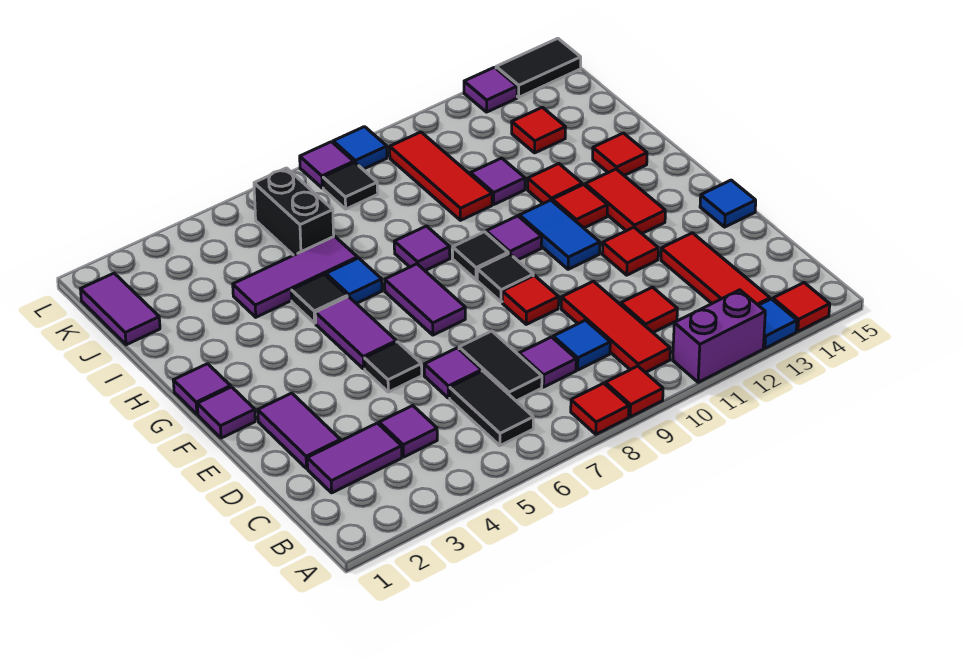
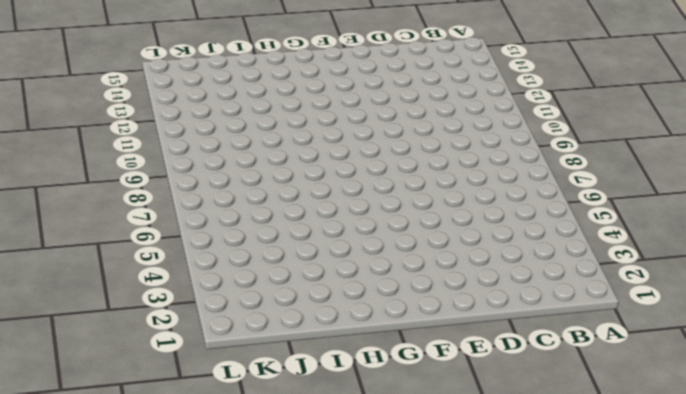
none -> red tile A8 level 1
none -> red tile A9 level 1
none -> purple brick A11:A12 level 1
none -> blue tile A13 level 1

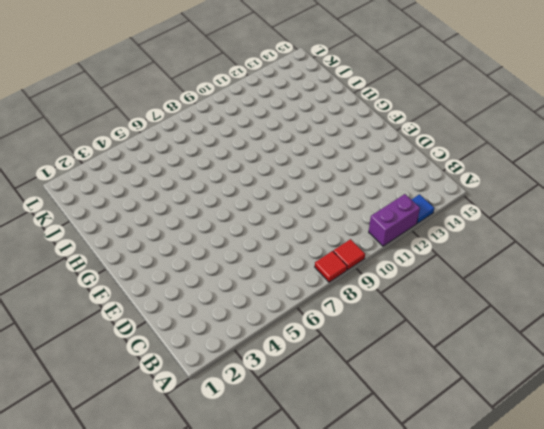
none -> red tile A14 level 1
none -> black tile B6:C6 level 1
none -> red tile B10:D10 level 1
none -> red tile B13:D13 level 1

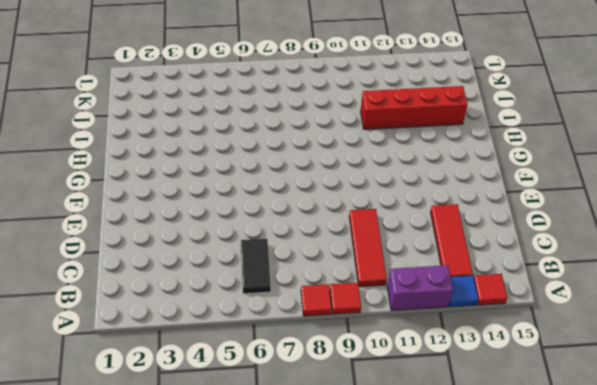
red brick I11:I14 level 1 -> purple tile I11 level 1
none -> purple tile C2:C3 level 1
none -> purple tile C4 level 1
none -> black tile C7:D7 level 1
none -> purple tile C8 level 1

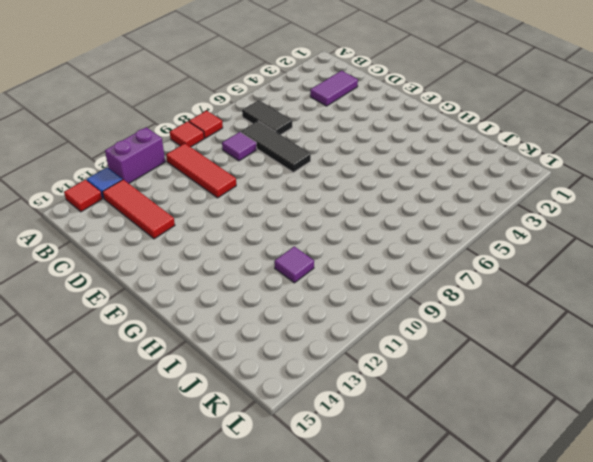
black tile C7:E7 level 1 -> black tile C7:D7 level 1
none -> purple tile C4 level 1
none -> blue tile C9 level 1
none -> red tile C11 level 1
none -> purple tile D2:E2 level 1

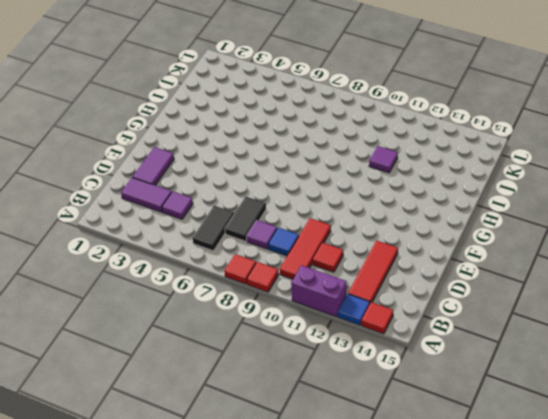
none -> purple tile D6 level 1
none -> black tile E5 level 1
none -> red tile E9 level 1
none -> red tile E12 level 1

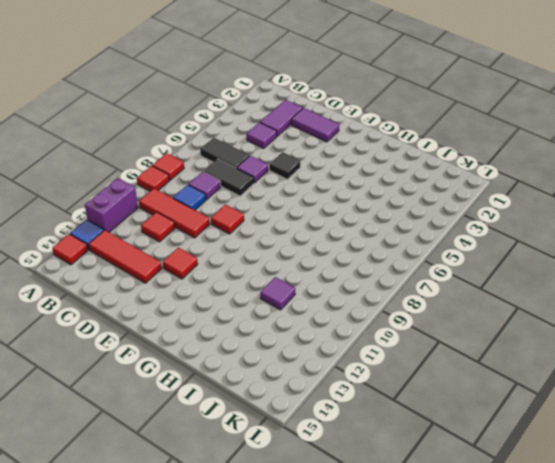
none -> blue tile E15 level 1
none -> purple tile F1 level 1
none -> purple tile F5:G5 level 1
none -> purple tile F7:G7 level 1

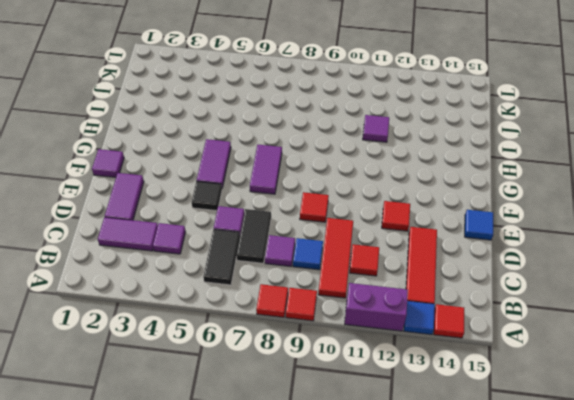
none -> black tile F9 level 1
none -> blue tile F11:G11 level 1
none -> red tile F13:G13 level 1
none -> purple tile G1 level 1

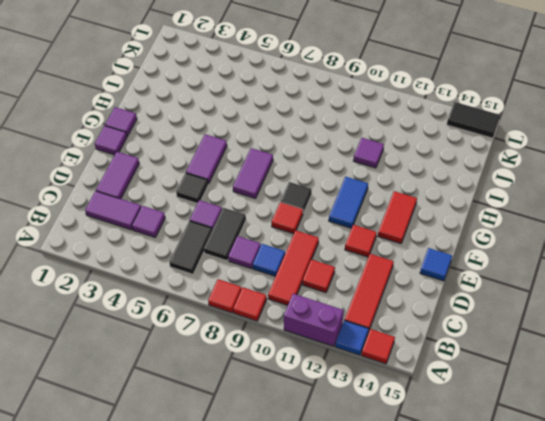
none -> black tile G9 level 1
none -> purple tile G10 level 1
none -> red tile G12 level 1
none -> black tile H5 level 1

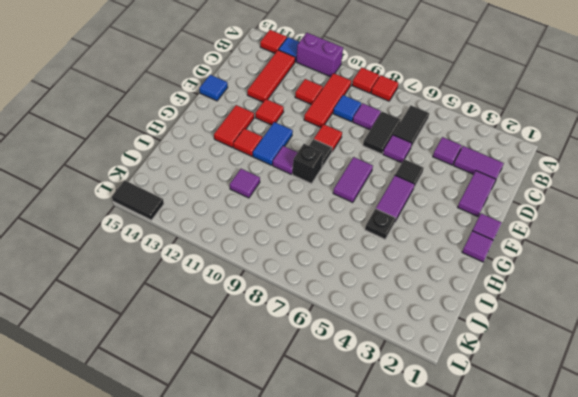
black brick G9 level 1 -> black tile G9 level 1
black plate H5 level 1 -> black tile H5 level 1
none -> blue tile H6 level 1
none -> purple tile H8 level 1
none -> red tile H12 level 1
none -> red tile H14 level 1

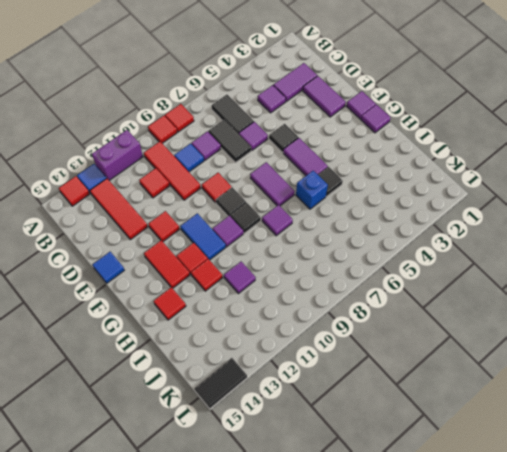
blue brick H6 level 1 -> blue tile H6 level 1
none -> purple tile I4:I6 level 1
none -> red tile I10:K10 level 1
none -> purple tile J1:K1 level 1
none -> black brick J6:K6 level 1

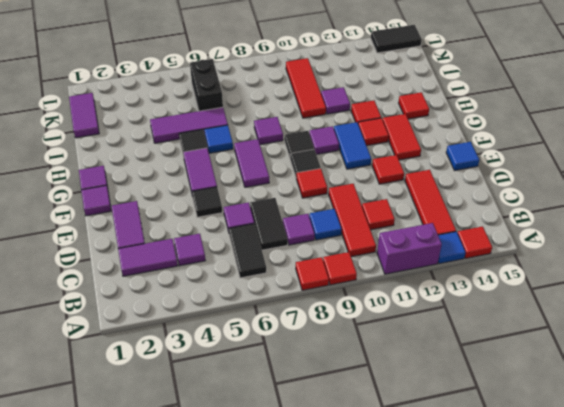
none -> red tile J13 level 1
none -> black tile K8 level 1
none -> purple tile L8 level 1
none -> blue tile L9 level 1

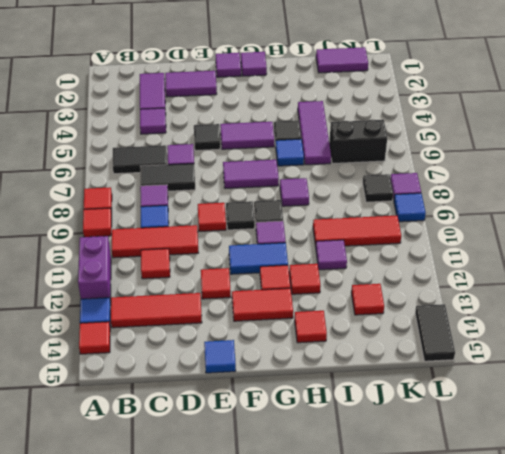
none -> purple tile L13 level 1

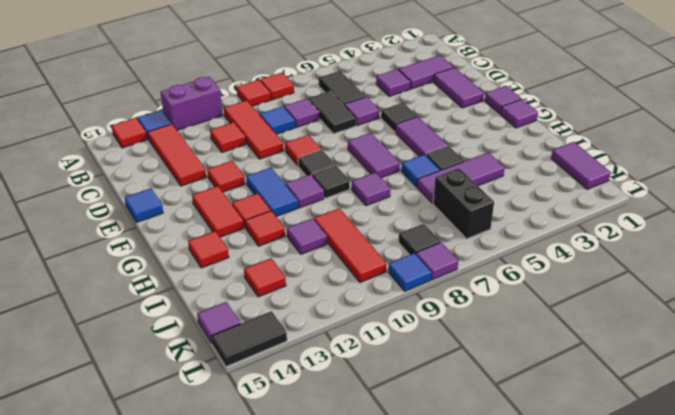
purple tile K15 level 1 -> purple tile L13 level 1

